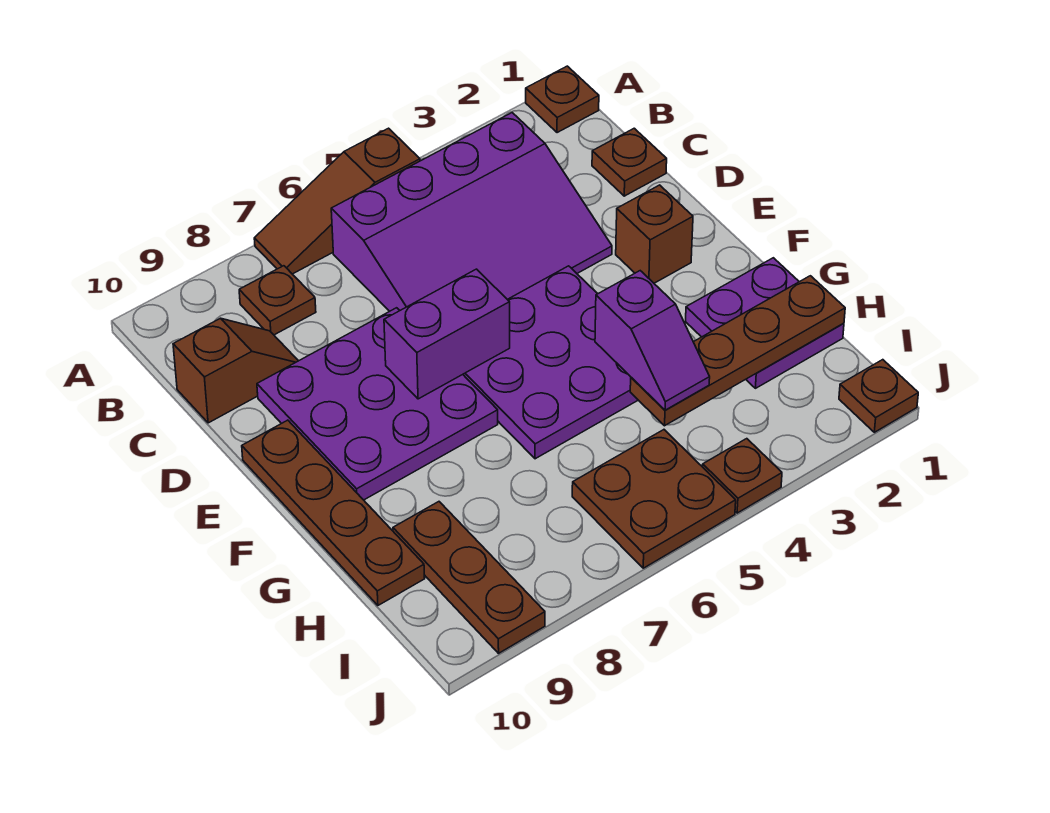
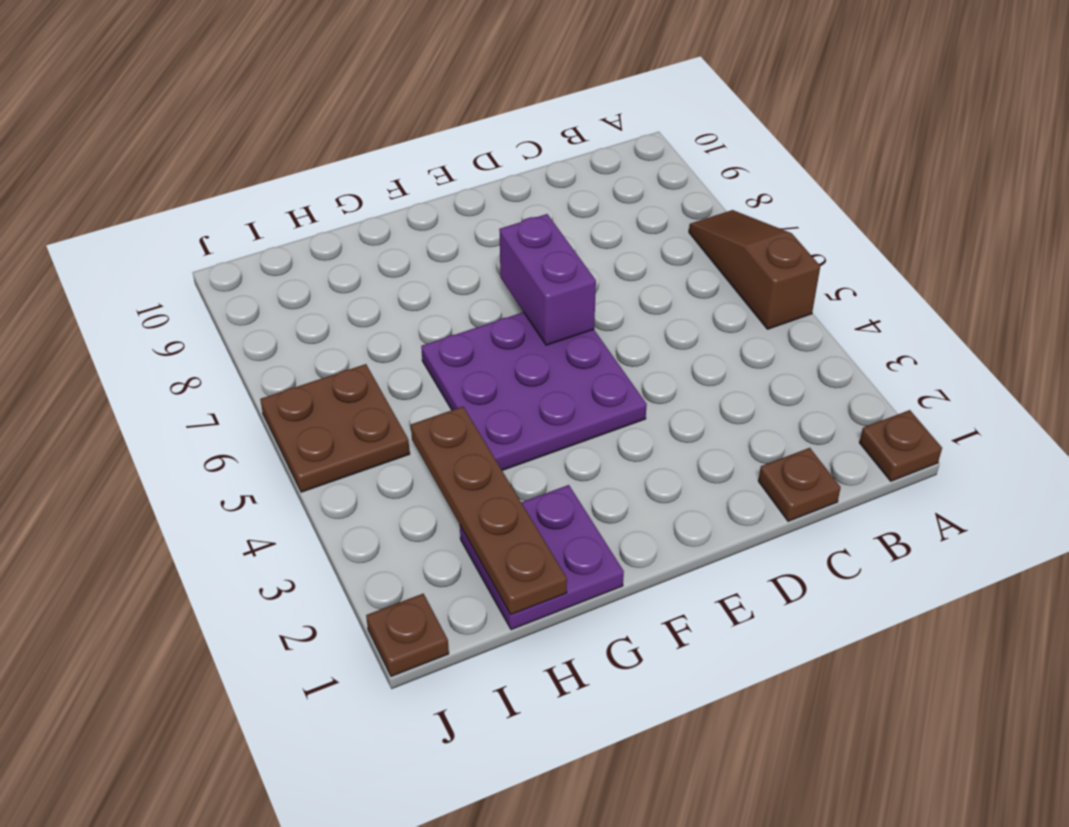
none -> purple slope B3:D6 level 1 top B
none -> brown plate B8 level 1
none -> brown slope C9:C10 level 1 top 10

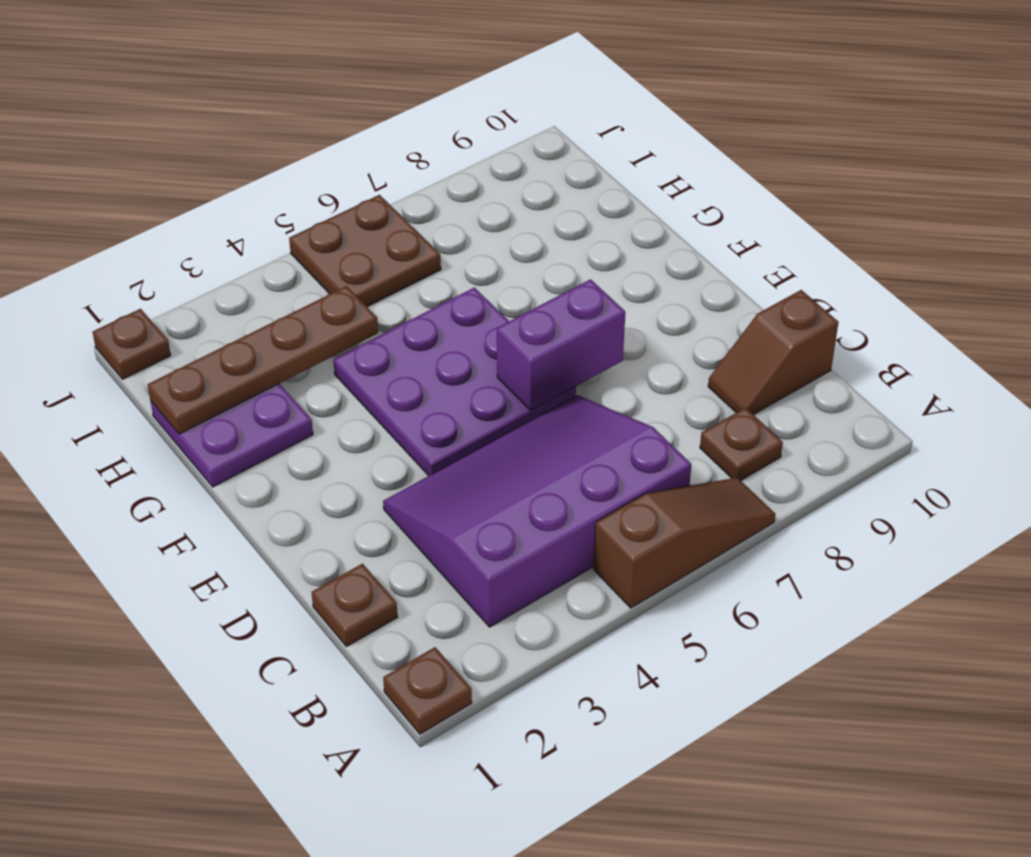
none -> purple plate D7:F9 level 1
none -> brown brick E2 level 1
none -> brown plate E10:H10 level 1

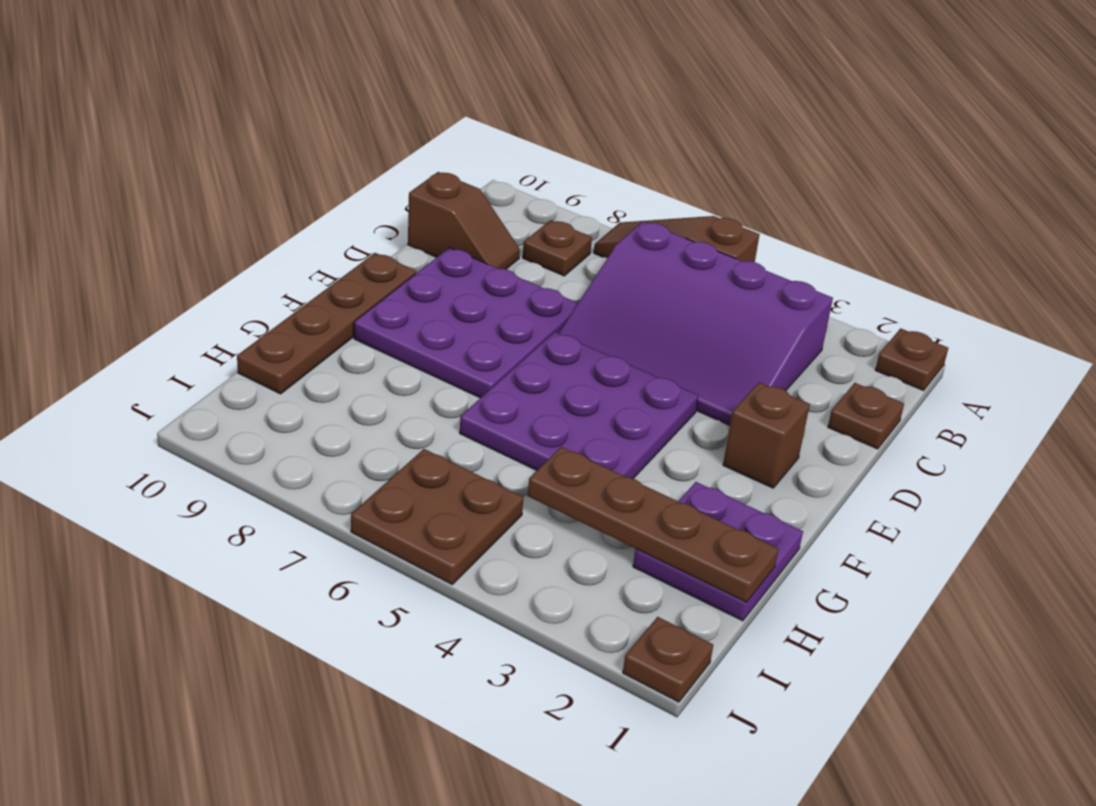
none -> brown plate H9:J9 level 1
none -> brown plate J4 level 1
none -> purple brick E6:E7 level 2

